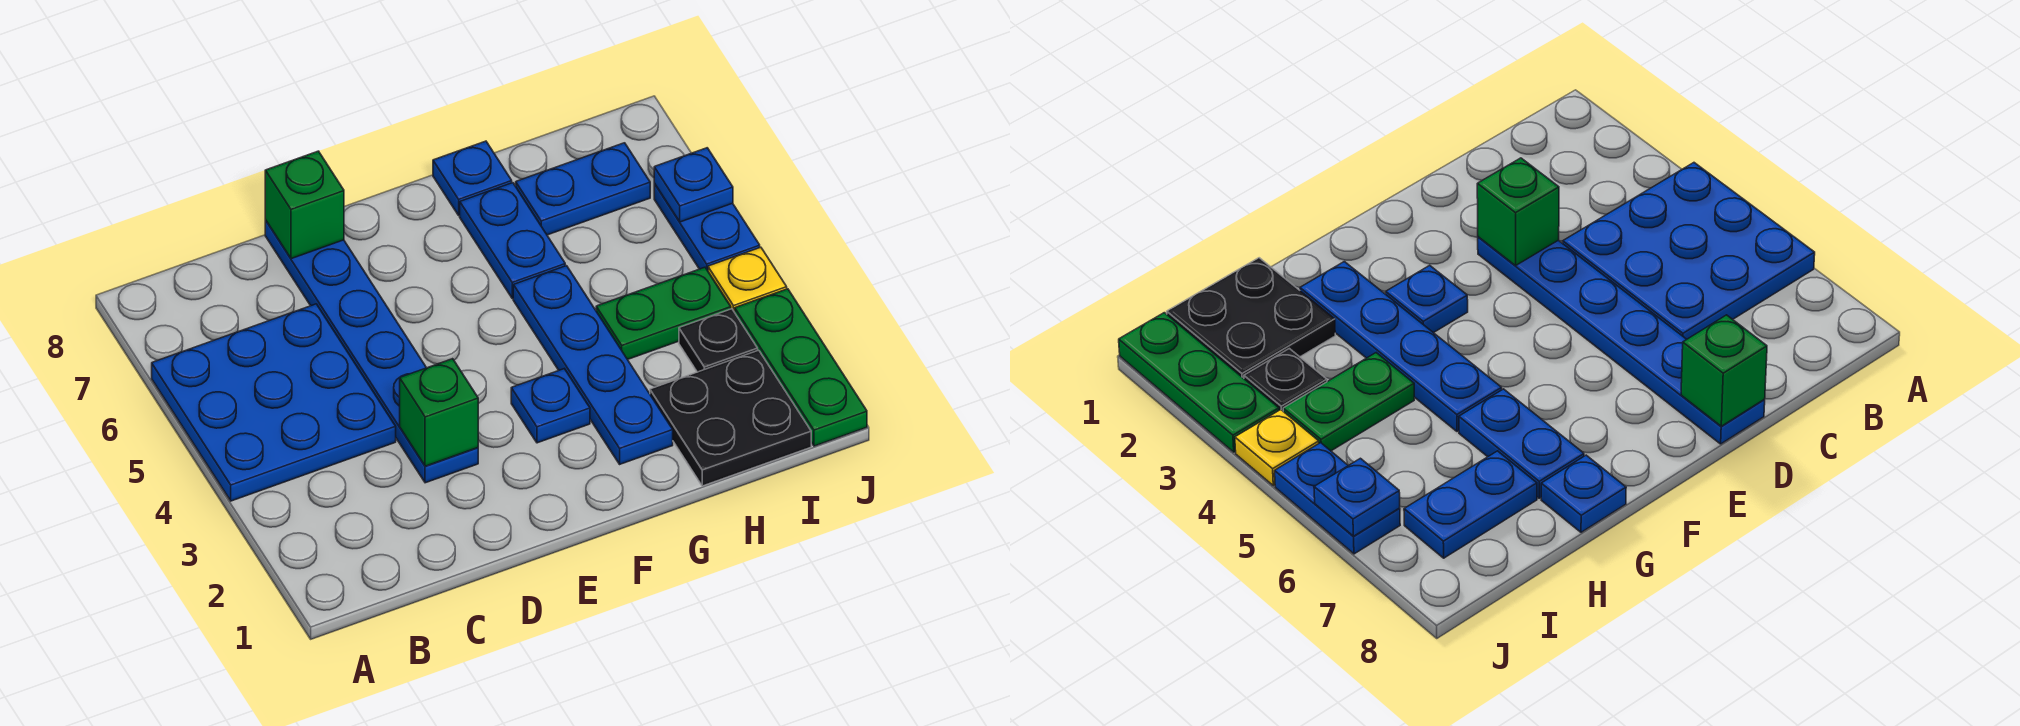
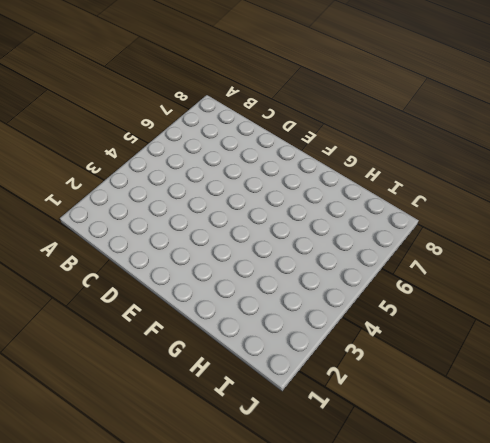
none -> blue plate A4:C6 level 1
none -> blue plate D3:D8 level 1
none -> blue plate F3 level 1

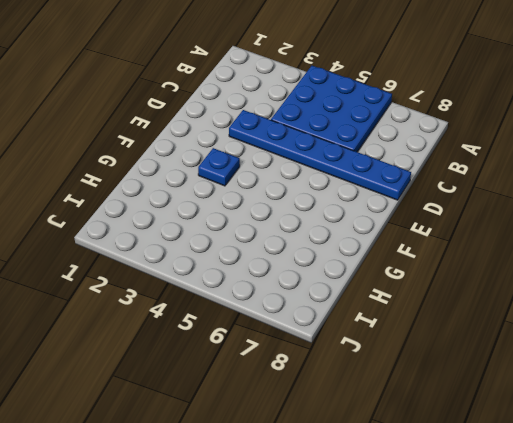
none -> blue plate G2:G5 level 1
none -> blue plate G6:G7 level 1
none -> blue plate G8 level 1

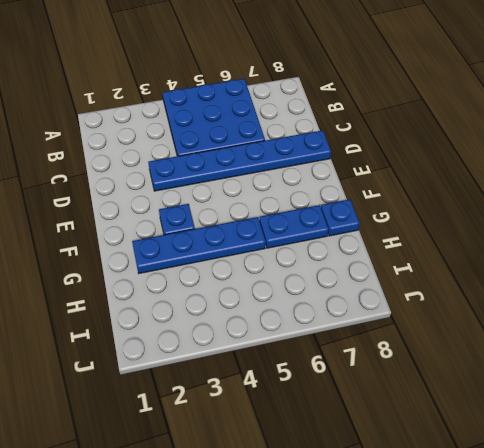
none -> black plate H1:I2 level 1
none -> green plate H4:I4 level 1
none -> blue plate H7:I7 level 1

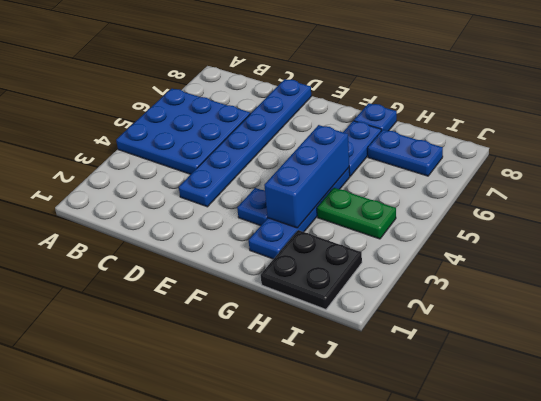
blue brick G3:G5 level 2 -> none
none -> black plate I3 level 1
none -> green plate J1:J3 level 1
none -> yellow plate J4 level 1

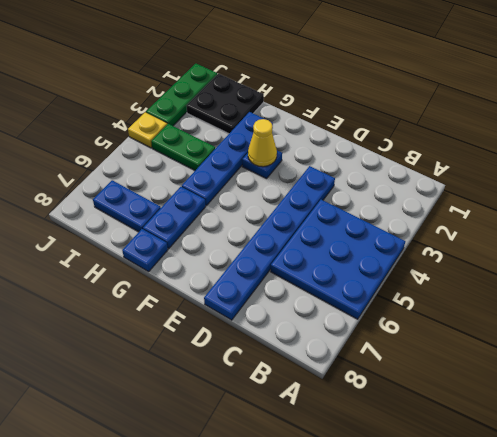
yellow cone F3 level 2 -> none
none -> black plate I3 level 1
none -> blue plate J5:J6 level 1
none -> green brick D3 level 2

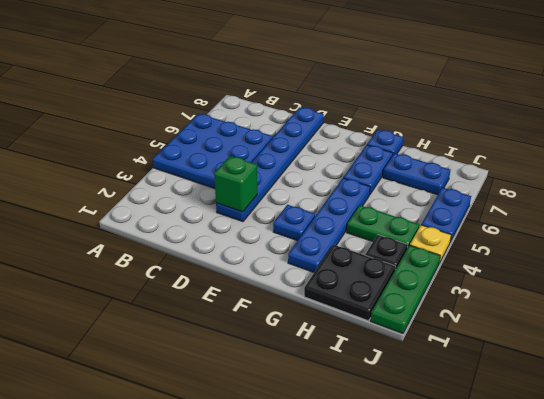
none -> green brick D8 level 2
none -> blue plate J6 level 2

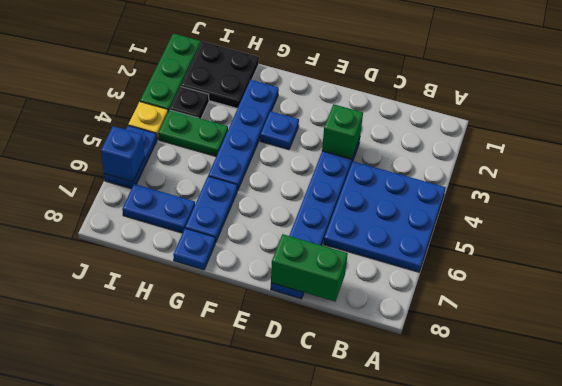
green brick C8:D8 level 2 -> green brick D8 level 2
blue brick J6 level 2 -> blue plate J6 level 2

